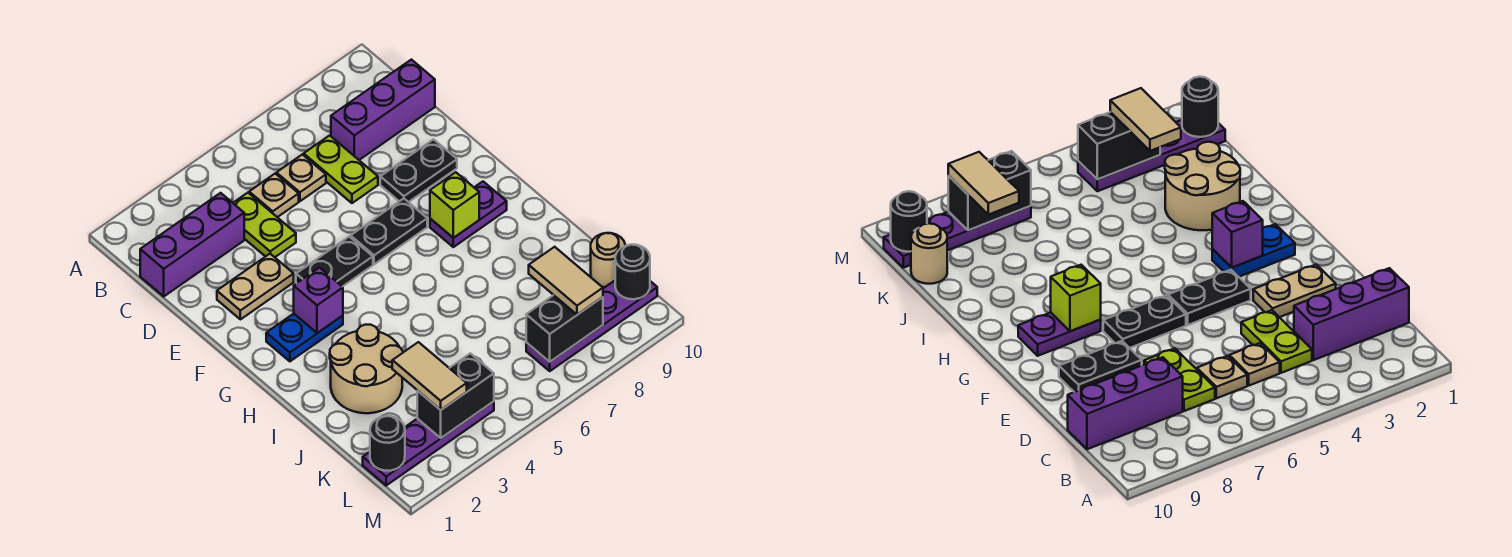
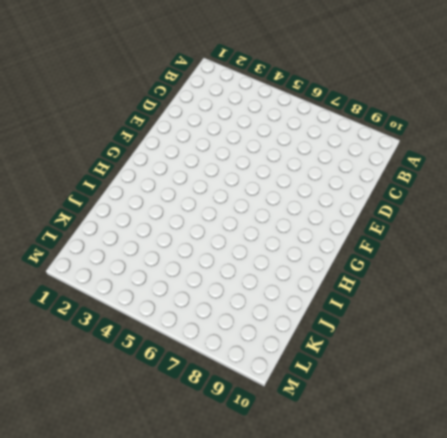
none -> purple brick C1:C3 level 1
none -> lime plate C4:D4 level 1
none -> tan plate C5 level 1

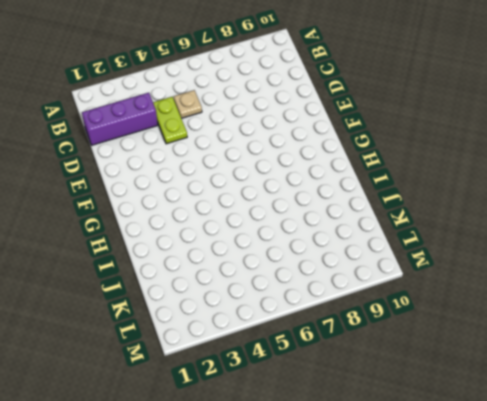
none -> tan plate C6 level 1
none -> lime plate C7:D7 level 1
none -> purple brick C8:C10 level 1

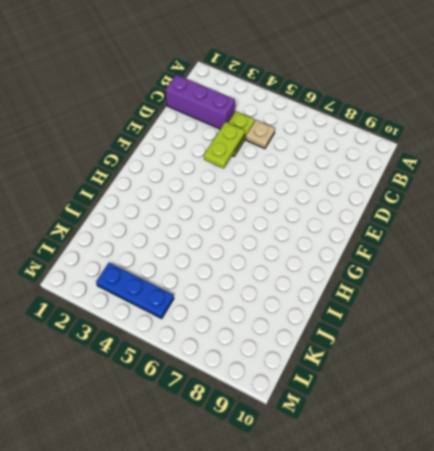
lime plate D4:E4 level 2 -> lime plate C7:D7 level 1
blue plate L3:L5 level 1 -> purple plate L1:L4 level 1
none -> tan plate C6 level 1
none -> purple brick C8:C10 level 1
none -> tan plate E2:E3 level 1

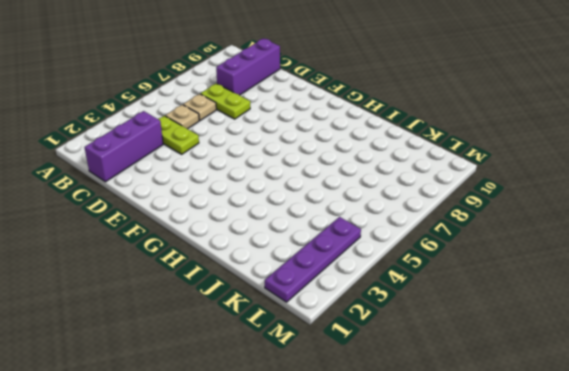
none -> tan plate E2:E3 level 1
none -> black plate E8:E9 level 1
none -> black plate F4:F5 level 1

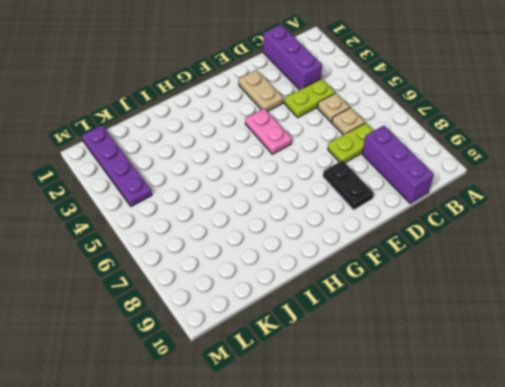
pink plate F4:F5 level 1 -> black plate F4:F5 level 1
none -> black plate F6:F7 level 1
none -> blue plate G2:G3 level 1
none -> purple plate G8:G9 level 1

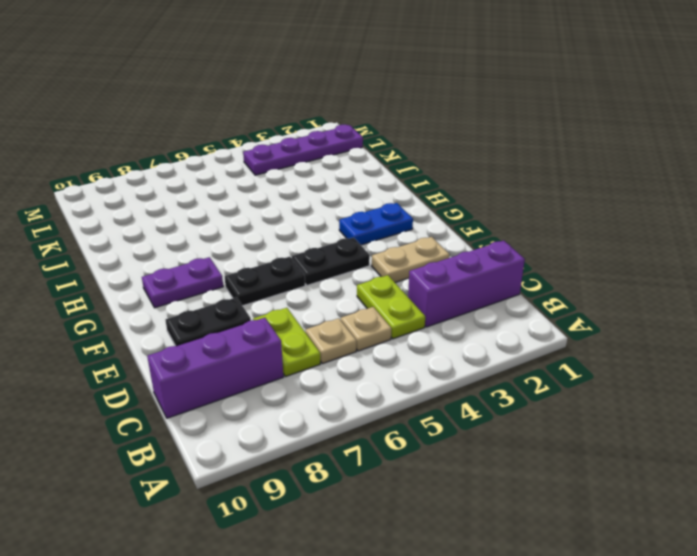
none -> tan round brick I2:J3 level 1
none -> tan round brick K10 level 1
none -> purple plate L7:L10 level 1

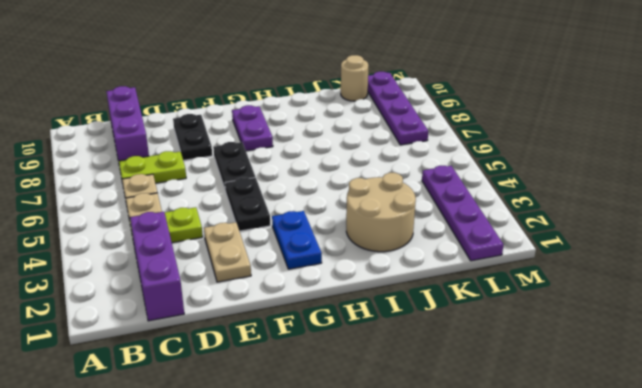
none -> purple brick G3 level 2
none -> lime brick G8 level 2
none -> black round brick L1 level 2

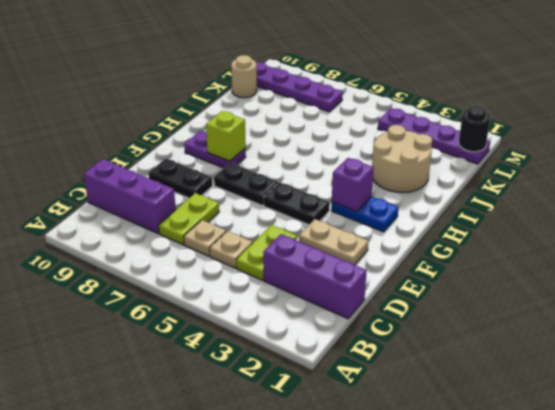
none -> black brick L3:L4 level 2
none -> black brick L7:L8 level 2
none -> black round brick L10 level 2

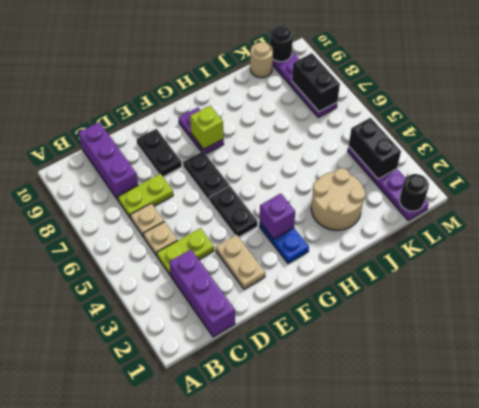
none -> tan tile K3:L3 level 3
none -> tan tile K8:L8 level 3

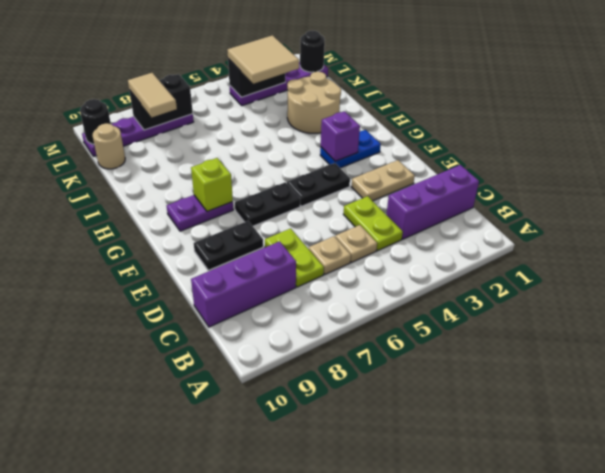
tan tile K3:L4 level 3 -> tan tile K3:L3 level 3

